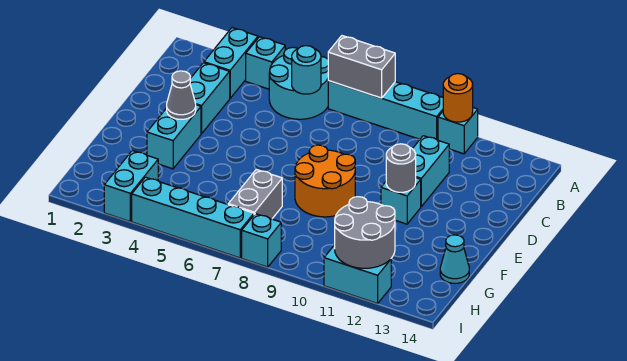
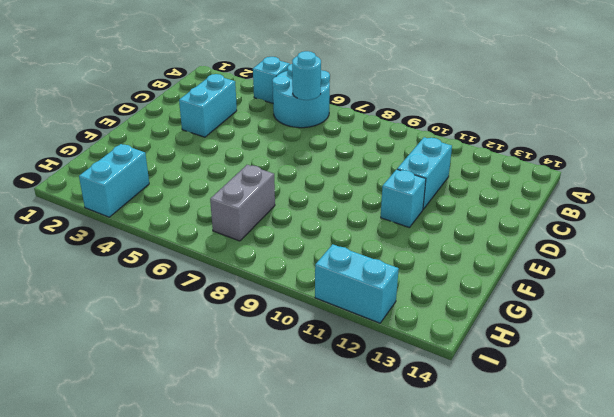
none -> cyan brick A3:B3 level 1
none -> cyan brick A7:A10 level 1
none -> cyan brick A11 level 1

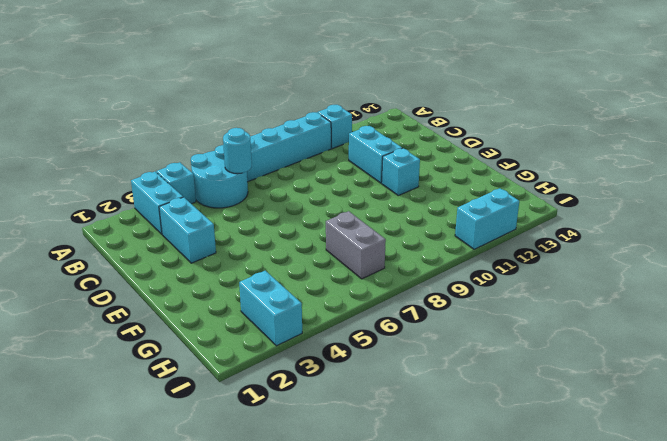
none -> cyan brick E3:F3 level 1
none -> orange round brick E8:F9 level 1
none -> cyan cone G14 level 1

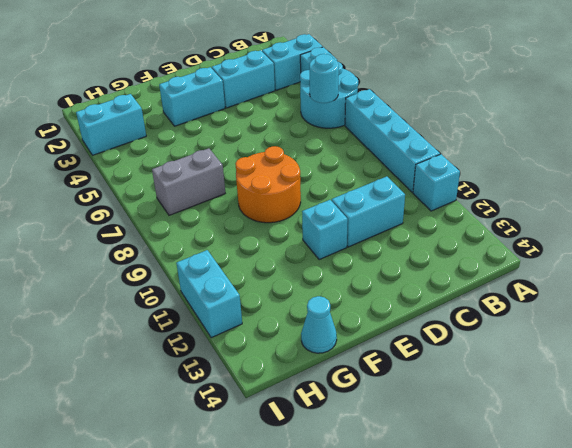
none -> cyan brick I4:I7 level 1
none -> cyan brick I8 level 1
none -> grey brick A7:A8 level 2

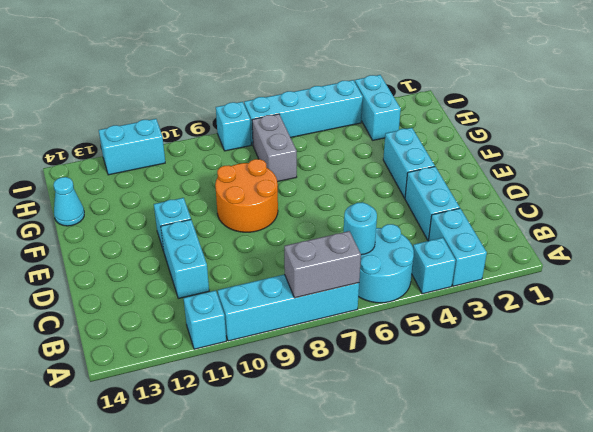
none -> orange round brick A11 level 2
none -> grey cone E3 level 2
none -> grey round brick E11 level 2

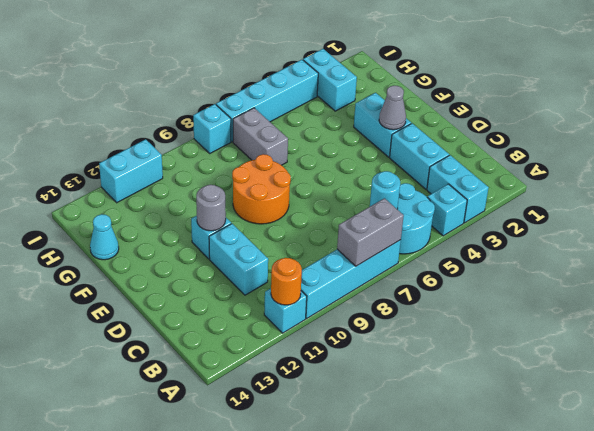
none -> grey round brick H11:I12 level 2

